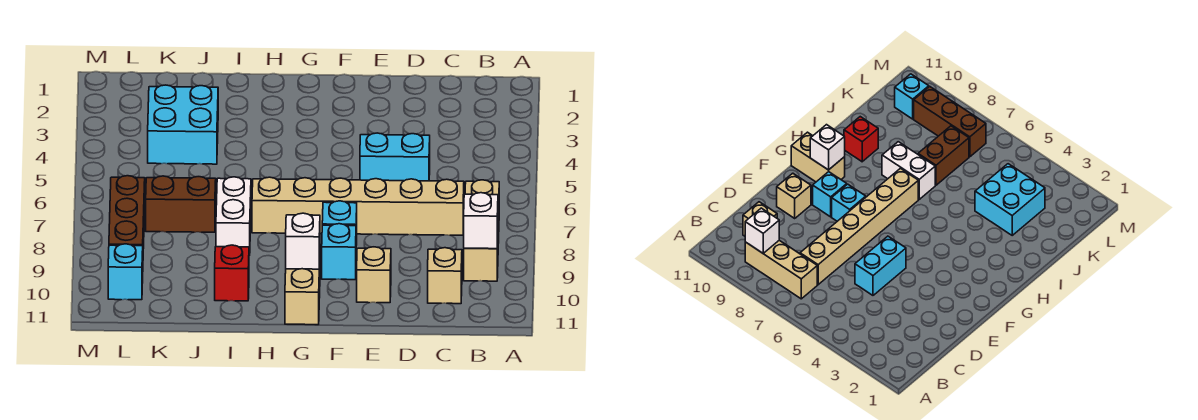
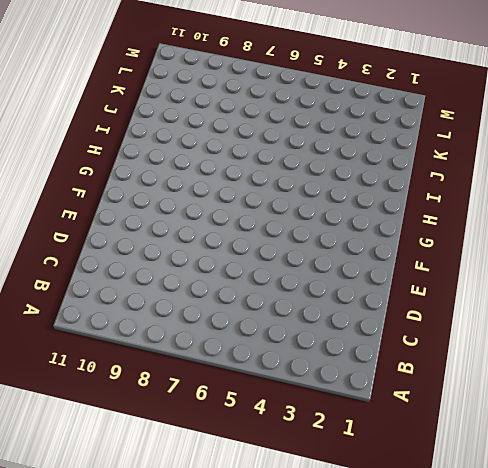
none -> tan brick B7:B9 level 1
none -> tan brick C7:H7 level 1
none -> tan brick C10 level 1

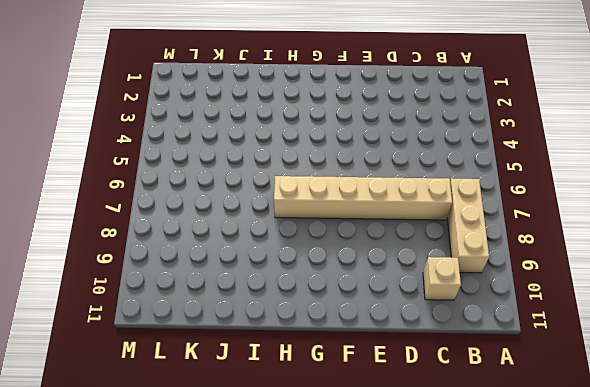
none -> cyan brick D5:E5 level 1
none -> tan brick E10 level 1
none -> cyan brick F8 level 1

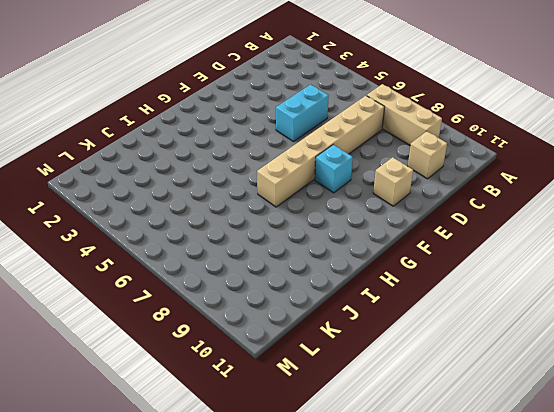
none -> cyan brick F9 level 1
none -> tan brick G10:G11 level 1
none -> white brick I7:I8 level 1

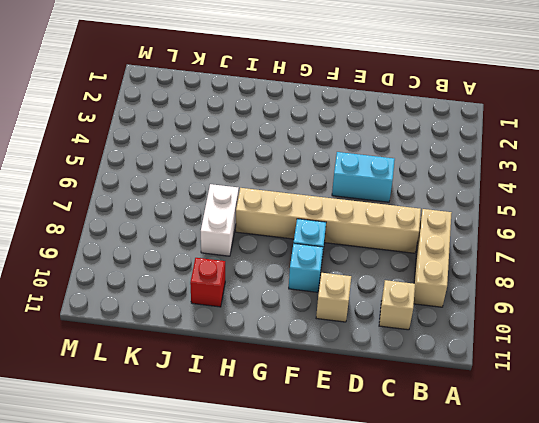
none -> tan brick G10:G11 level 1
none -> cyan brick J3:K4 level 1
none -> brown brick J7:K7 level 1

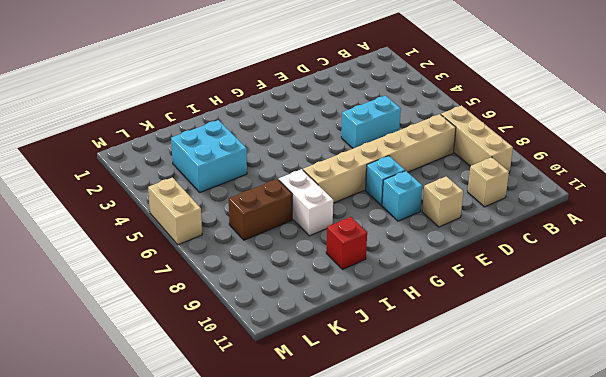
tan brick M5:M6 level 1 -> tan brick G10:G11 level 1
none -> brown brick L7:L9 level 1
none -> cyan brick L10 level 1
none -> white brick B9 level 2

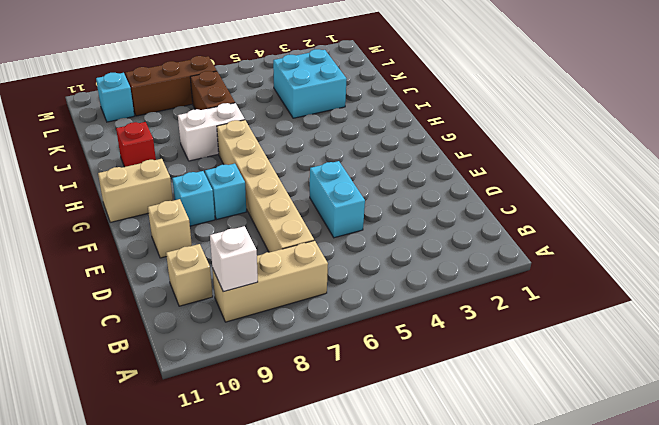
none -> white brick G10 level 2

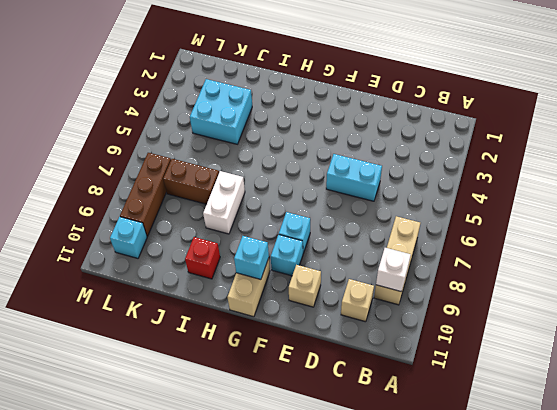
cyan brick G10 level 2 -> white brick G10 level 2
none -> tan brick C7:H7 level 1

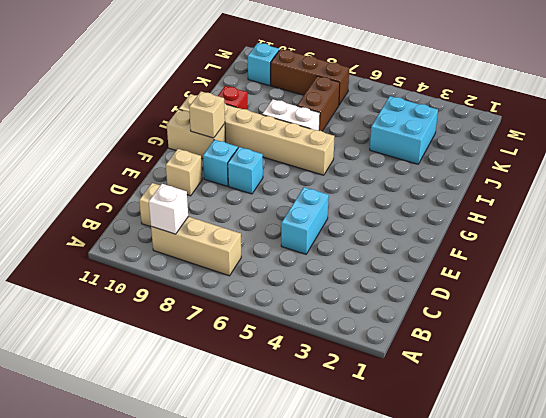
tan brick G10 level 2 -> white brick G10 level 2
tan brick H6:H11 level 1 -> tan brick C7:H7 level 1

